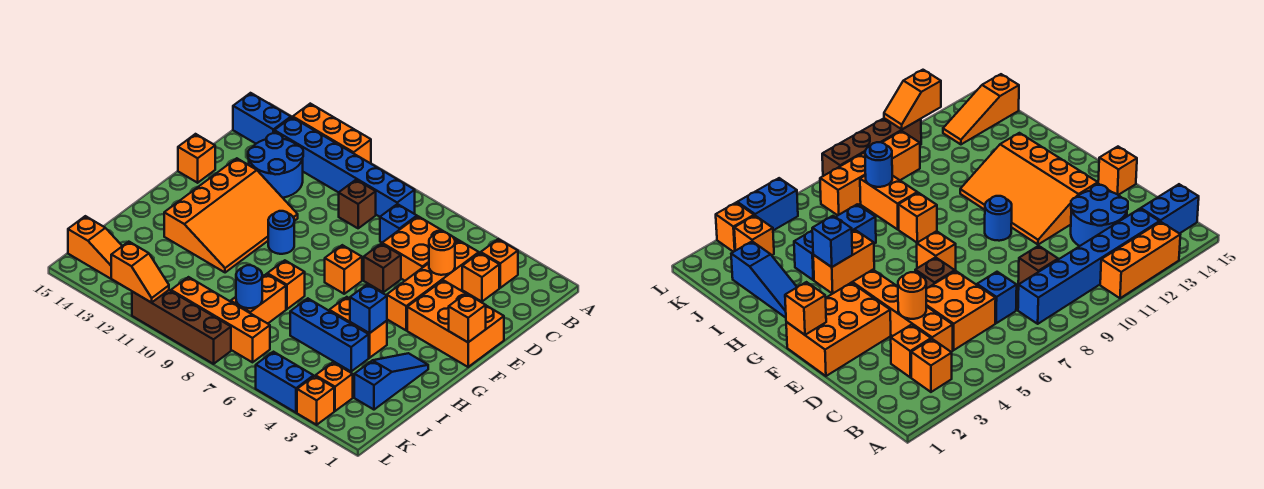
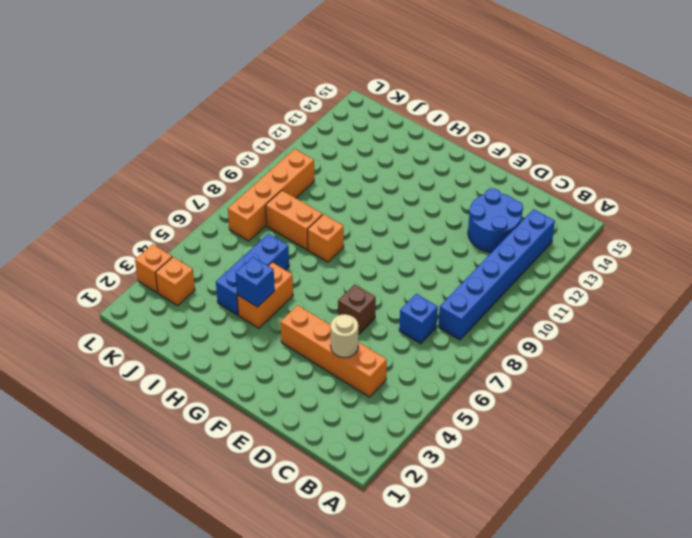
tan round brick D4 level 2 -> orange round brick D4 level 2
none -> orange brick A11:A13 level 1
none -> orange brick B3 level 1
none -> blue brick B14:B15 level 1
none -> orange brick C3 level 1

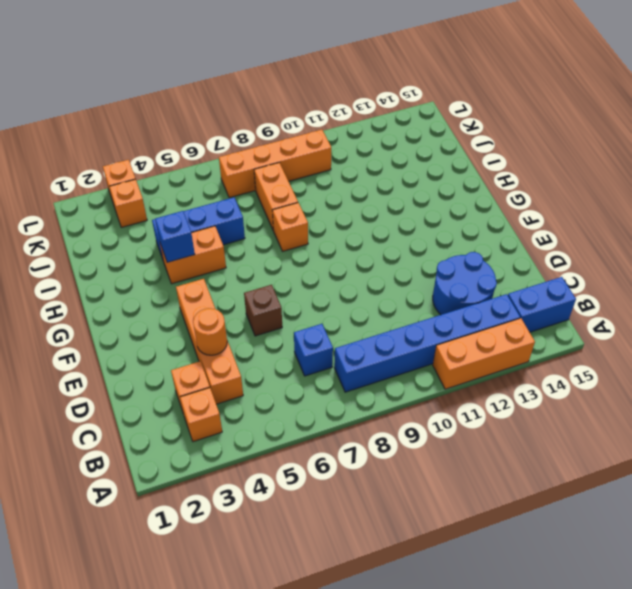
none -> orange brick C5:D6 level 1
none -> brown brick C9 level 1
none -> orange brick E1:F3 level 1
none -> orange slope E11:H13 level 1 top 13

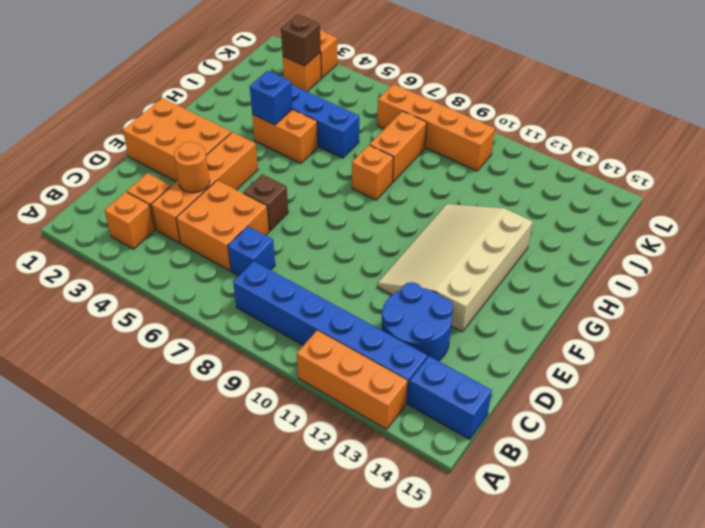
tan slope E11:H13 level 1 top 13 -> orange slope E11:H13 level 1 top 13
brown brick K3 level 2 -> brown brick C9 level 1
none -> orange brick E15 level 1
none -> orange brick F7 level 1
none -> blue round brick F10 level 1
none -> blue slope H2:J2 level 1 top J

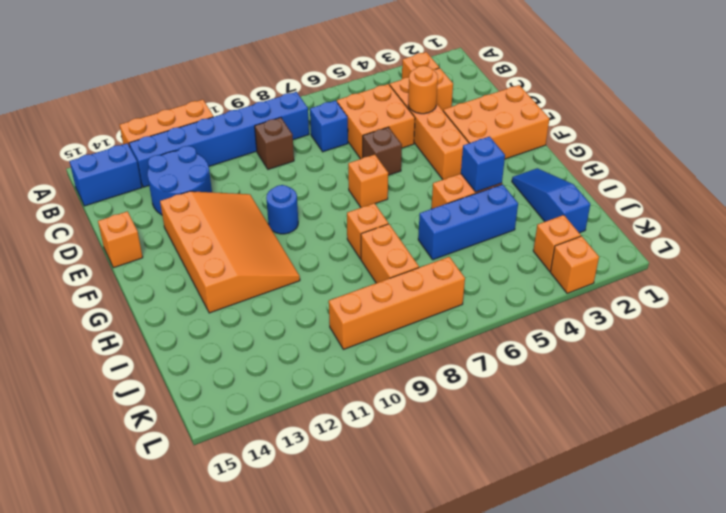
none -> orange slope K13:K15 level 1 top 15
none -> blue brick L4:L5 level 1
none -> brown brick L8:L11 level 1
none -> orange brick F1 level 2

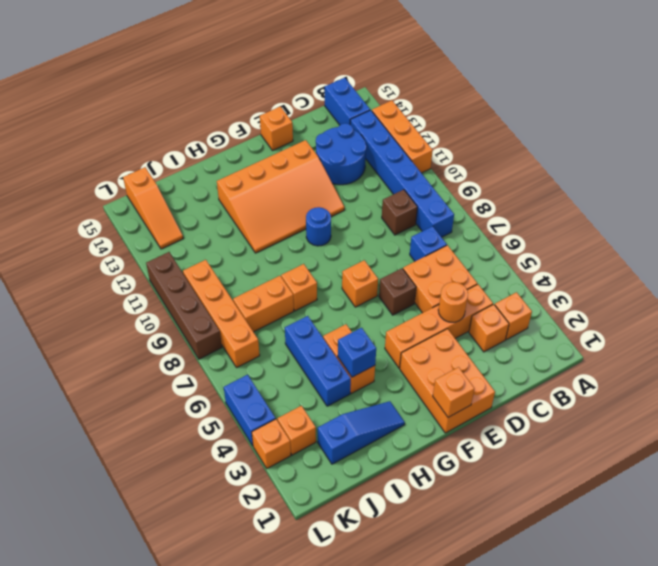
none -> blue round brick J8 level 2
none -> orange slope L11:L12 level 2 top 12

